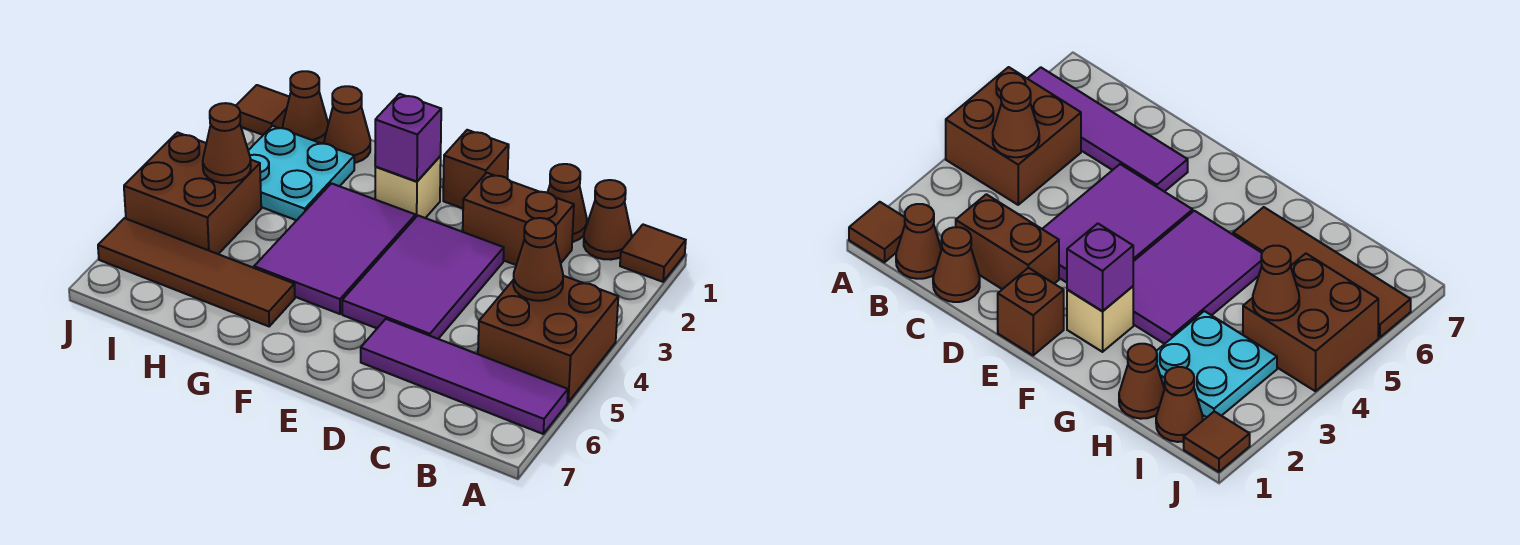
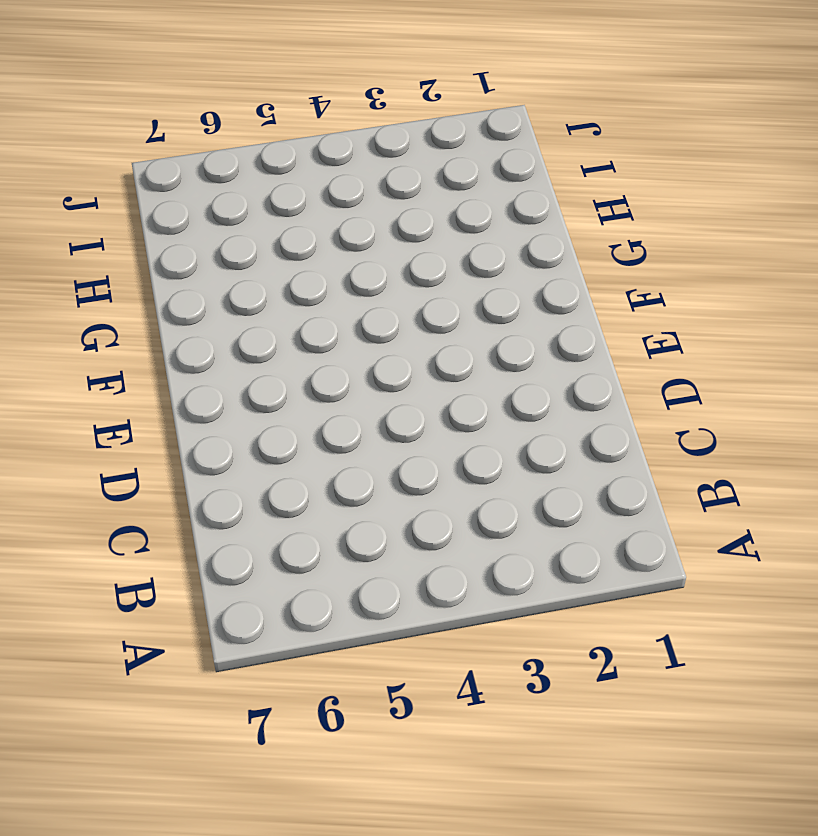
none -> brown tile A1 level 1
none -> brown brick A4:B5 level 1
none -> purple tile A6:D6 level 1

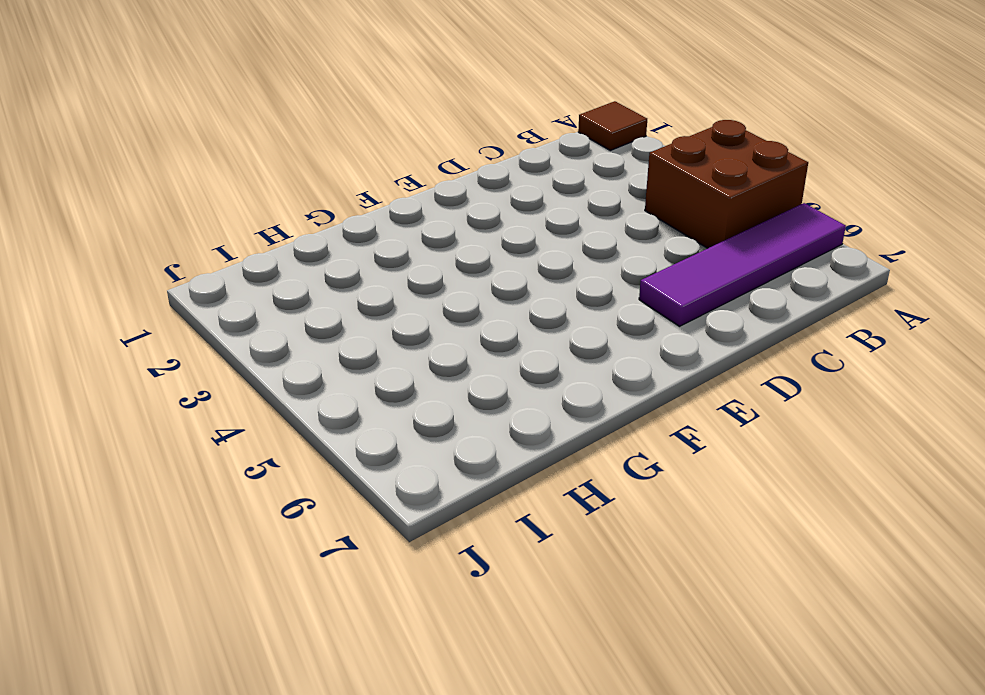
none -> brown cone B1 level 1
none -> brown cone C1 level 1
none -> brown brick C2:D2 level 1

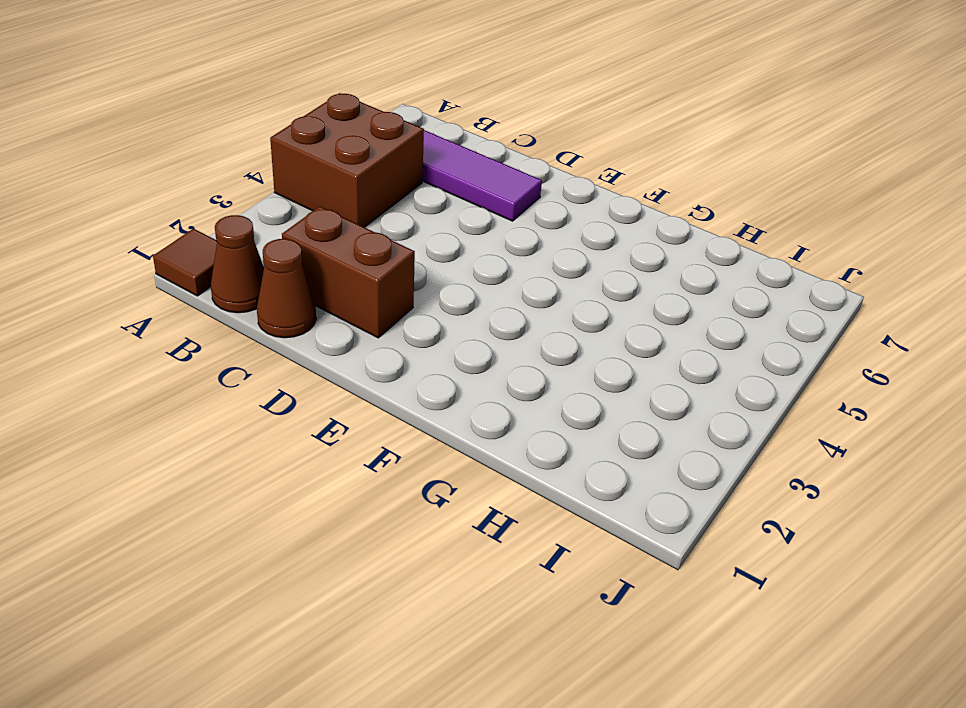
none -> purple tile D3:E5 level 1
none -> brown brick E1 level 1
none -> tan brick F2 level 1

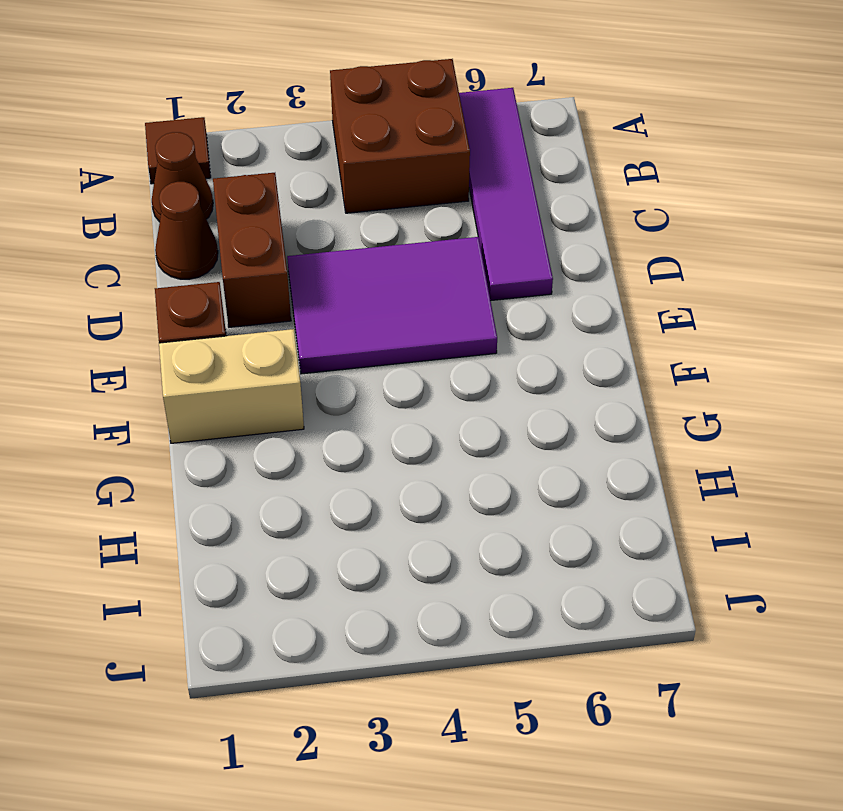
tan brick F1:F2 level 1 -> tan brick F2 level 1
none -> purple tile F3:G5 level 1
none -> brown tile G6:J6 level 1
none -> brown cone H1 level 1

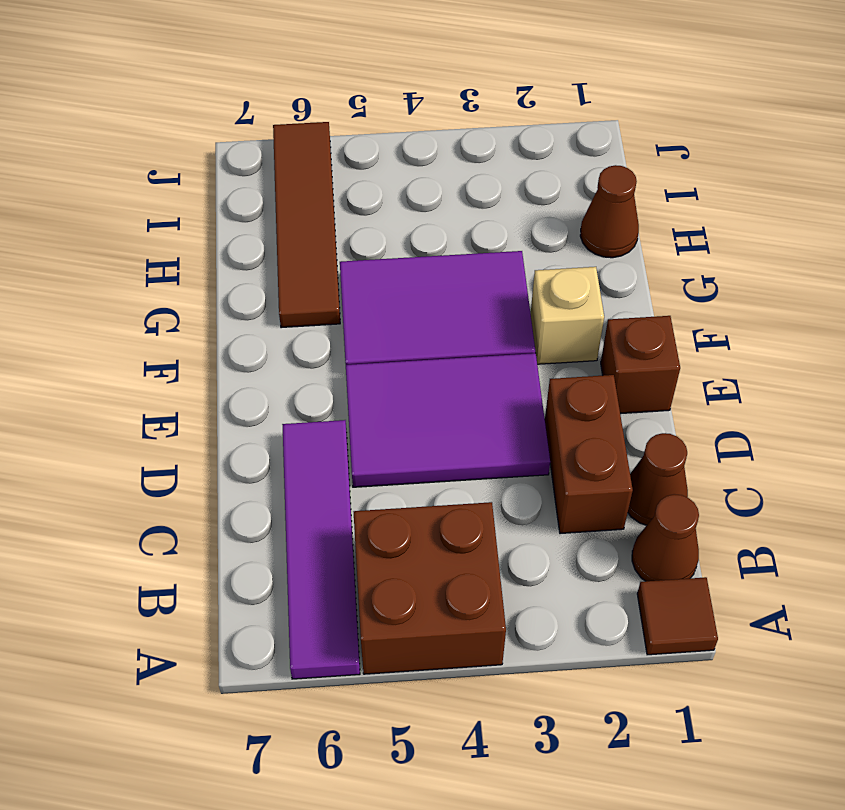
none -> cyan plate H2:I3 level 1
none -> brown cone I1 level 1
none -> brown brick I4:J5 level 1

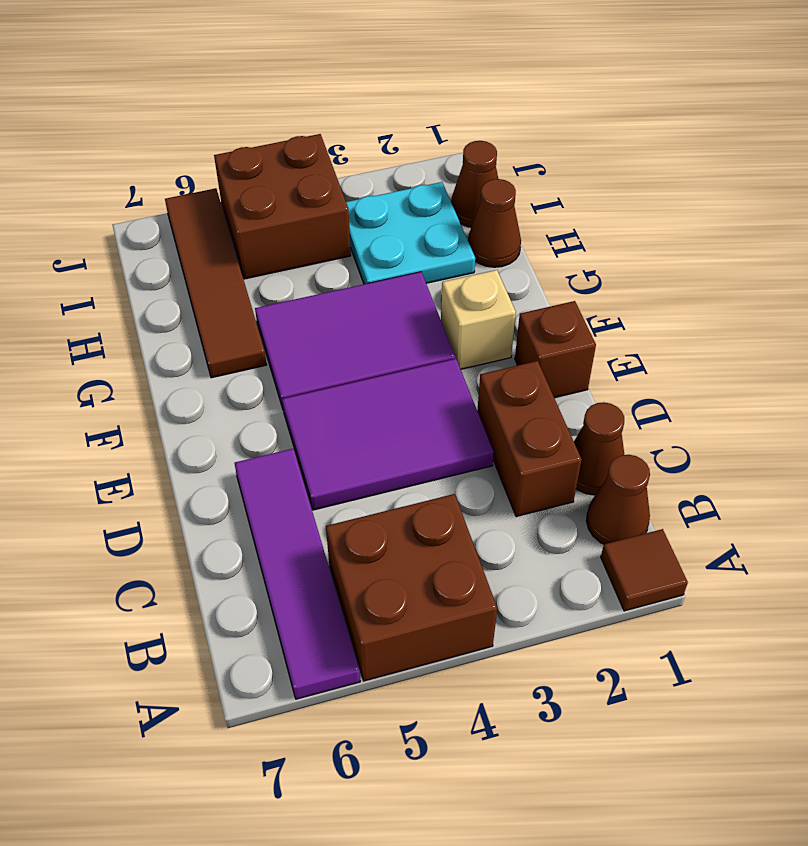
none -> brown tile J1 level 1
none -> brown cone B4 level 2
none -> purple brick F2 level 2

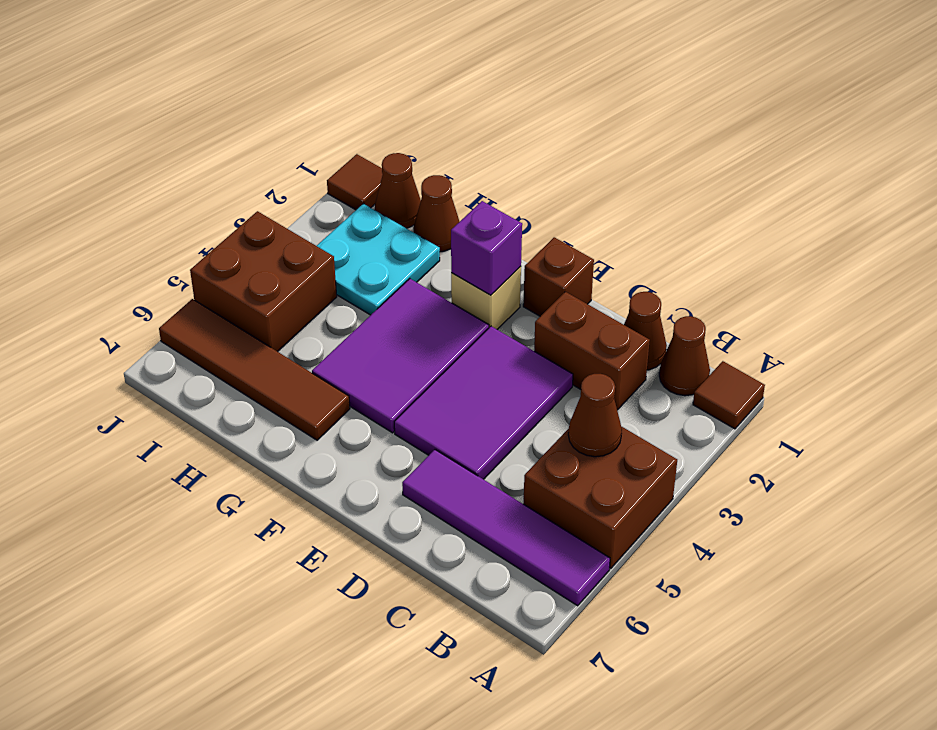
none -> brown cone I4 level 2

